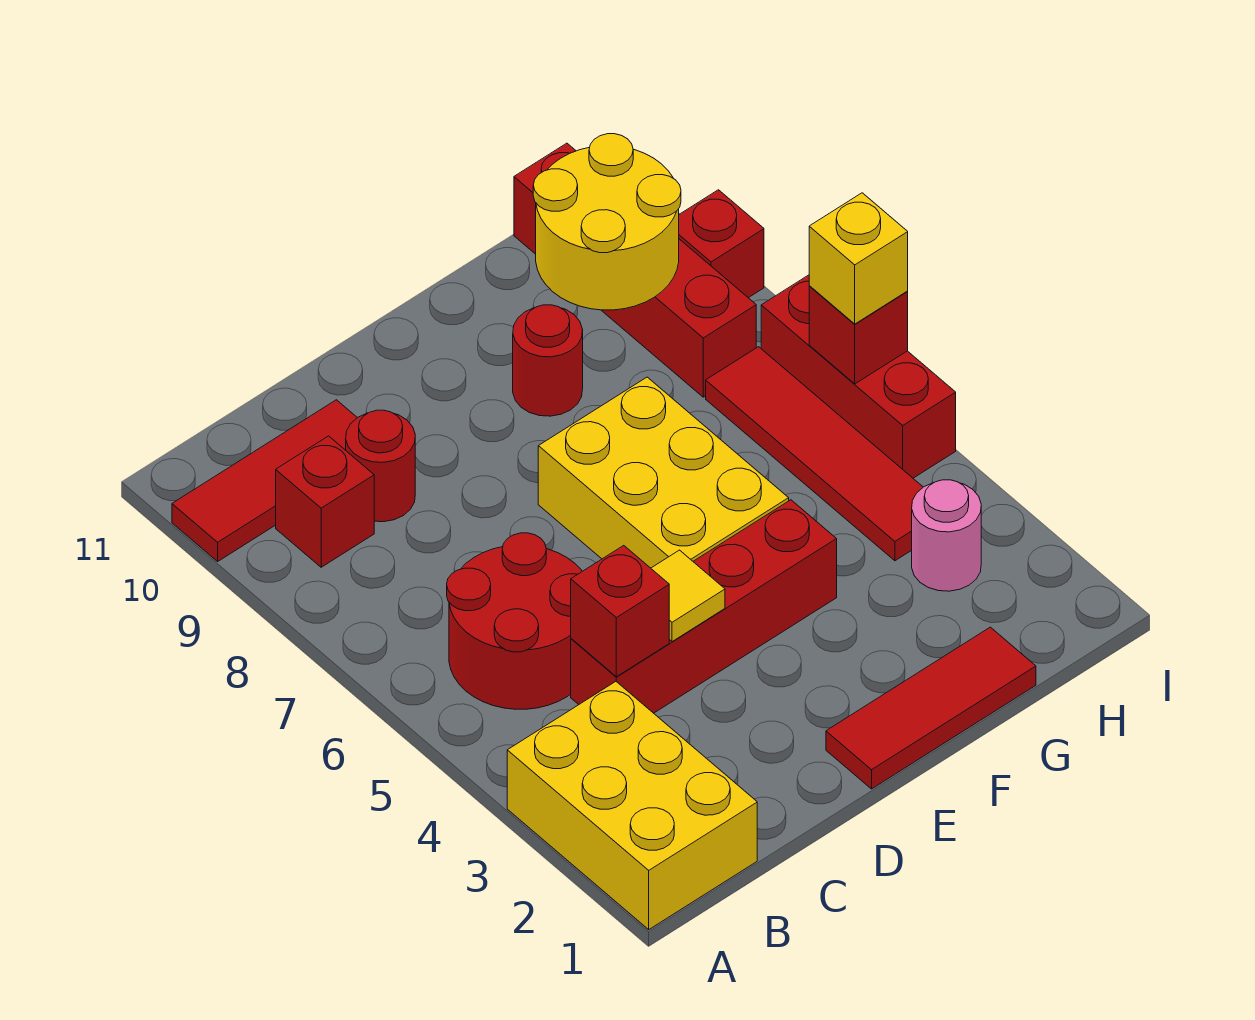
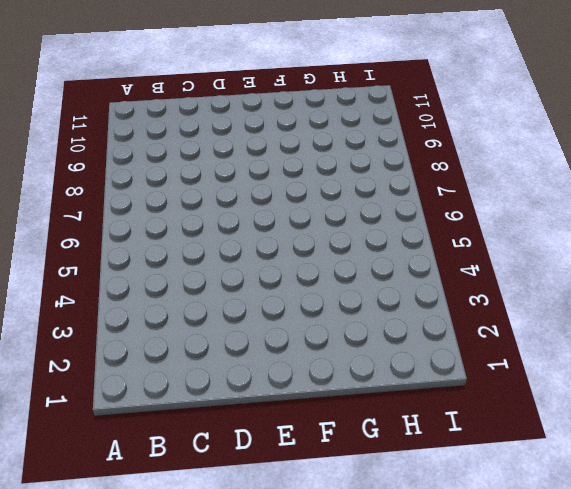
none -> yellow brick A1:B3 level 1
none -> red tile A10:C10 level 1
none -> red round brick B5:C6 level 1

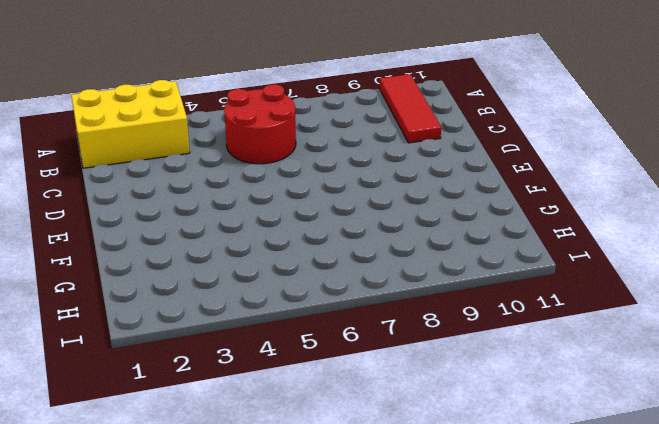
none -> red brick B9 level 1
none -> red brick C4:F4 level 1
none -> red round brick C9 level 1

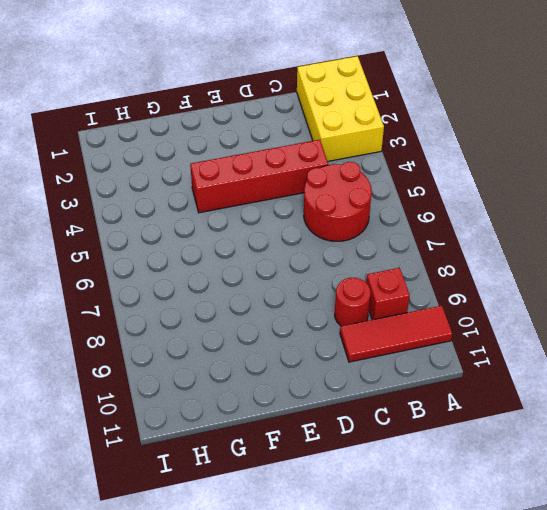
none -> red tile E1:G1 level 1
none -> yellow brick E5:F7 level 1
none -> red round brick F9 level 1

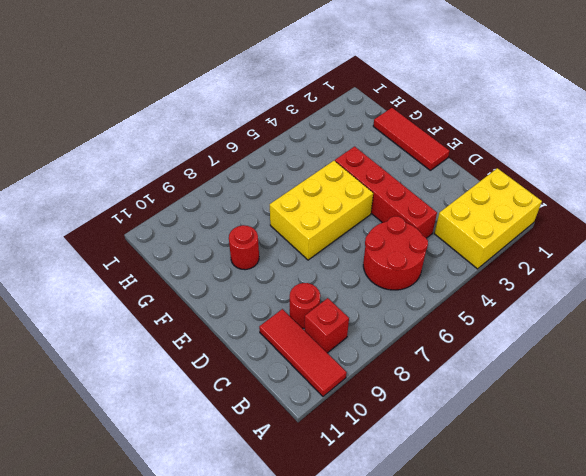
none -> pink round brick H3 level 1
none -> red tile H4:H7 level 1
none -> red brick H8:H11 level 1

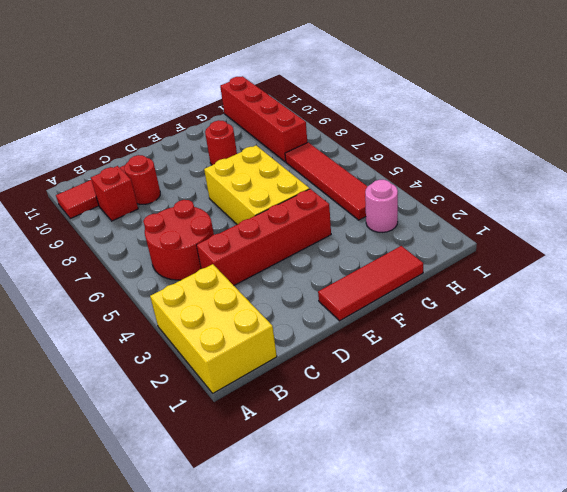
none -> red brick I5:I7 level 1
none -> red brick I9 level 1
none -> red brick C4 level 2

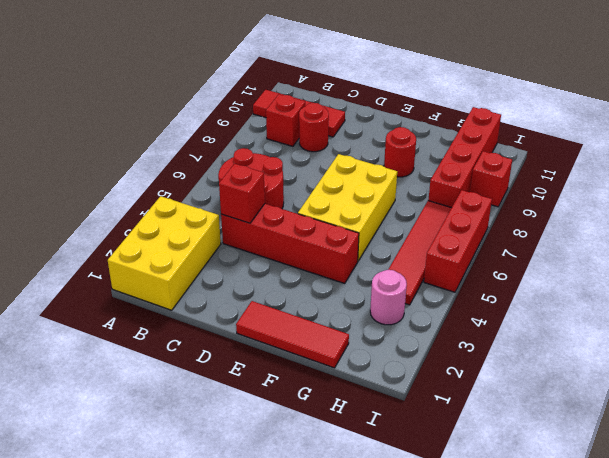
none -> yellow tile D4 level 2
none -> yellow round brick G9:H10 level 2
none -> red brick I6 level 2

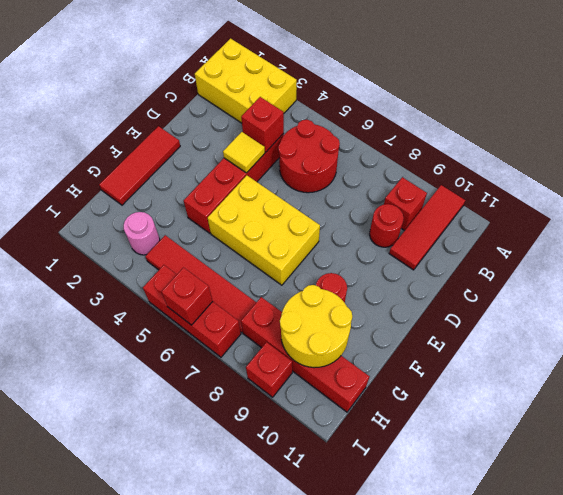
none -> yellow brick I6 level 3

